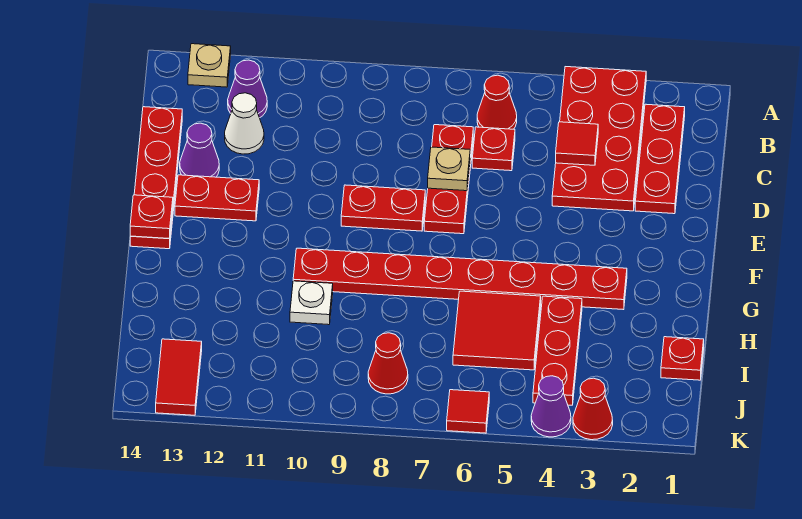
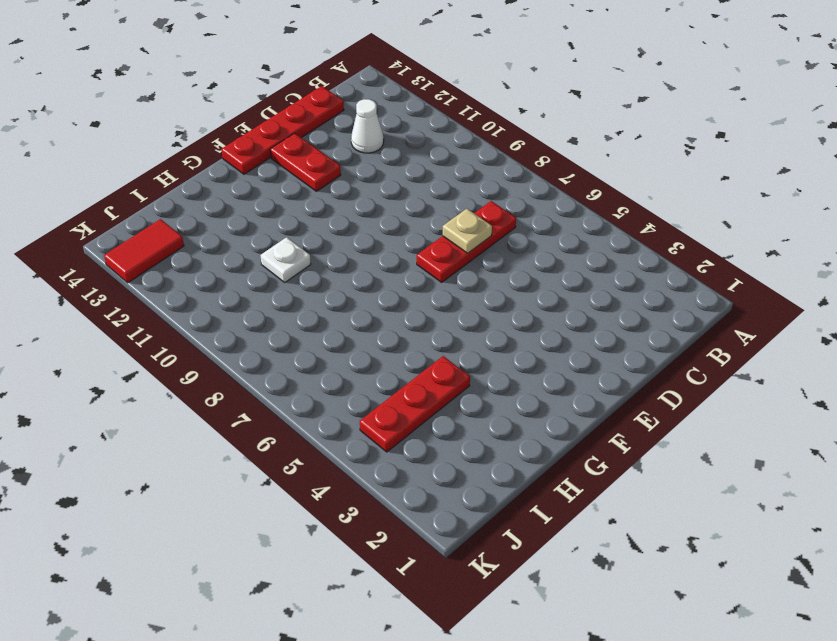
none -> red plate A3:D4 level 1
none -> tan plate A13 level 1
none -> red plate B2:D2 level 1

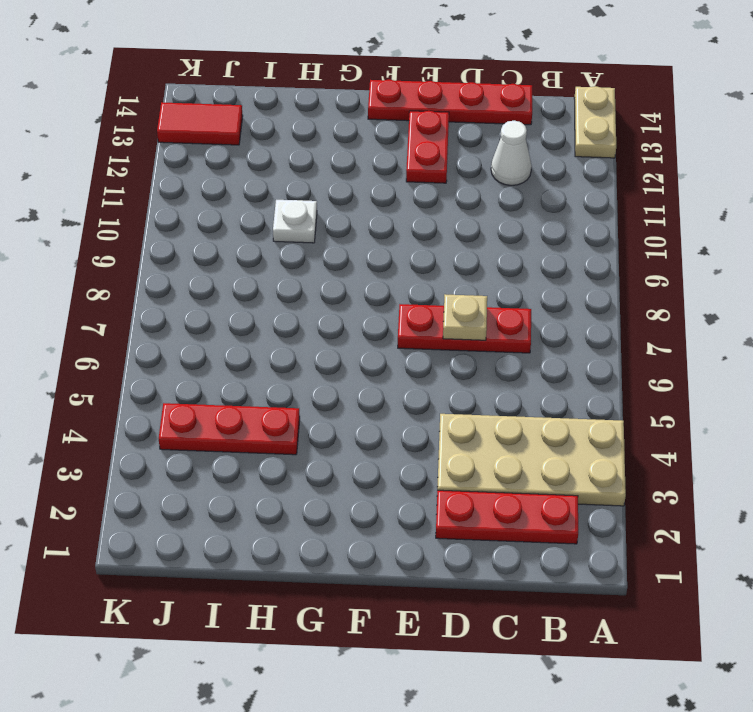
tan plate A3:D4 level 1 -> red plate A3:D4 level 1
tan plate A13:A14 level 1 -> tan plate A13 level 1
none -> red cone B6 level 1
none -> purple cone B12 level 1
none -> red plate C6 level 1

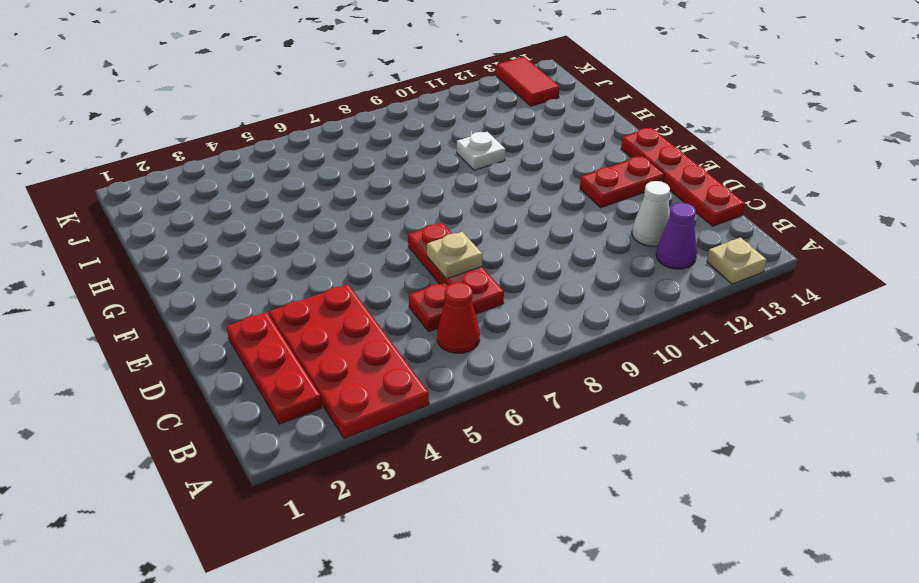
none -> purple cone D13 level 1
none -> red plate E8:E9 level 1
none -> red plate G3:G10 level 1

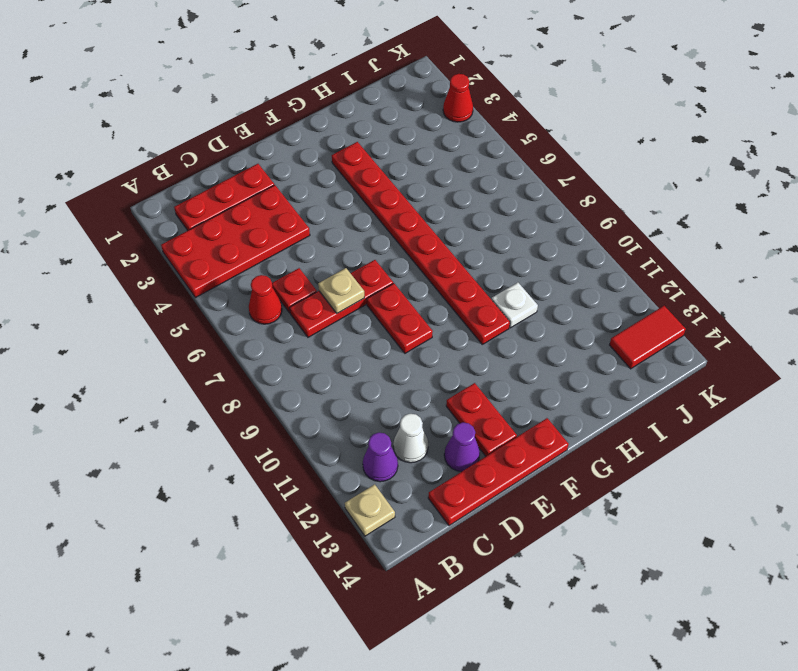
none -> red plate H4:J4 level 1
none -> red tile H5:I6 level 1
none -> red plate I1 level 1

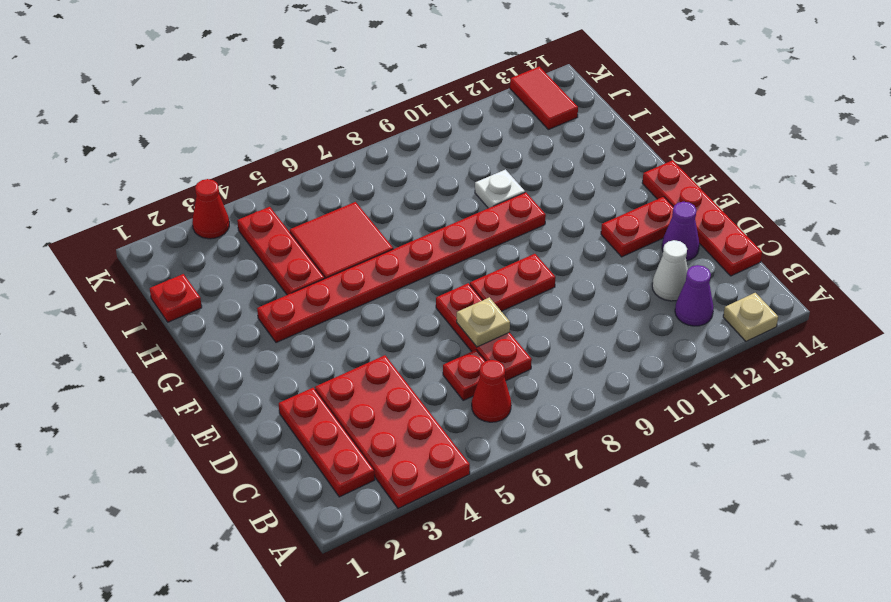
none -> red cone J8 level 1
none -> purple cone K4 level 1
none -> red tile K6 level 1

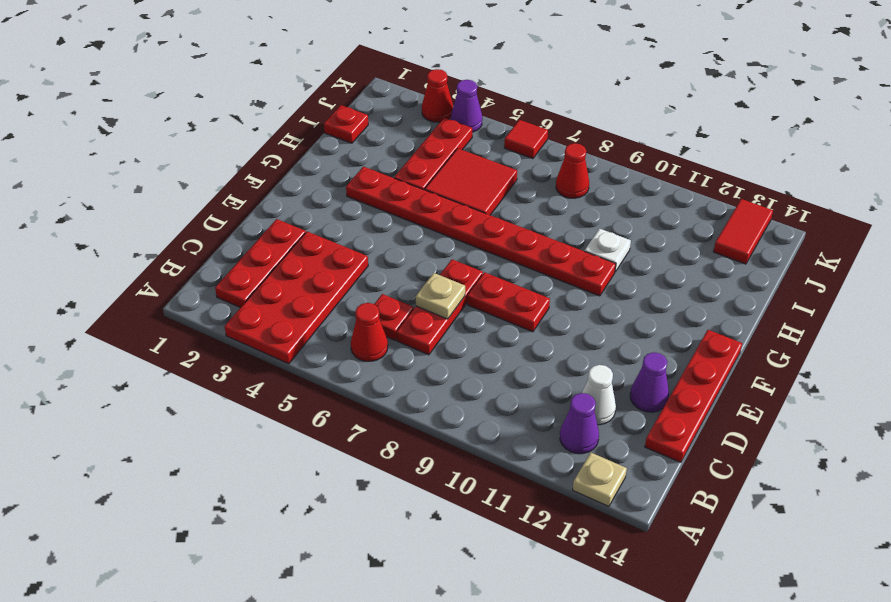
none -> red plate E12:E13 level 1
none -> red tile C4 level 2
none -> red plate F14 level 2

